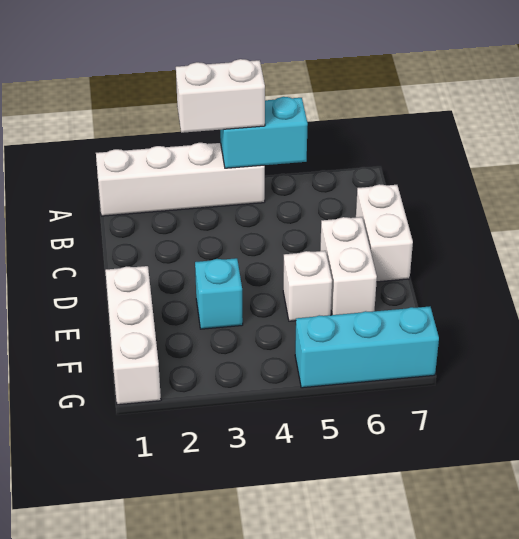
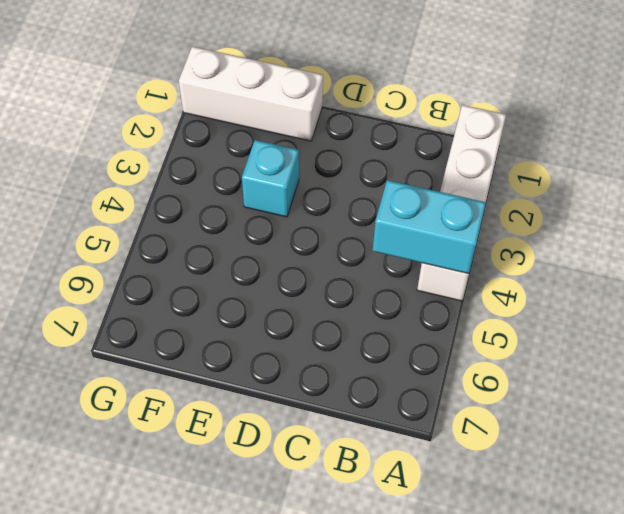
cyan brick A4:B4 level 2 -> cyan brick A4:A5 level 2
none -> white brick C7:D7 level 1
none -> white brick D6:E6 level 1

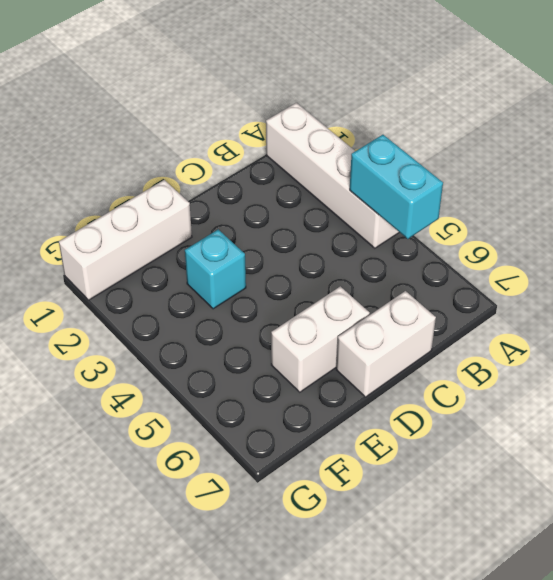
none -> white brick E5 level 1
none -> cyan brick G5:G7 level 1

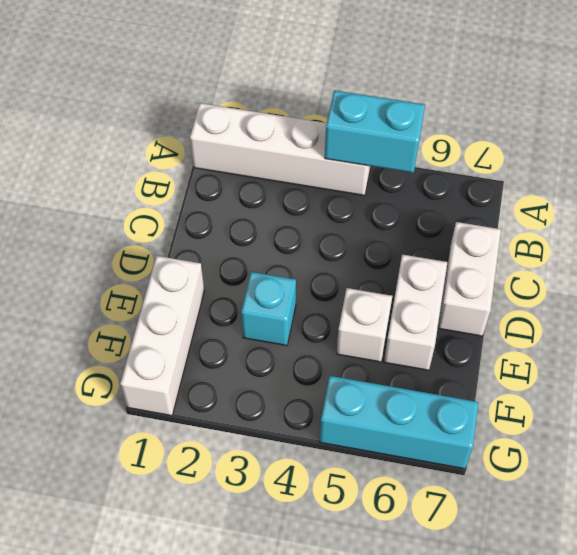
none -> white brick A3:A4 level 3

